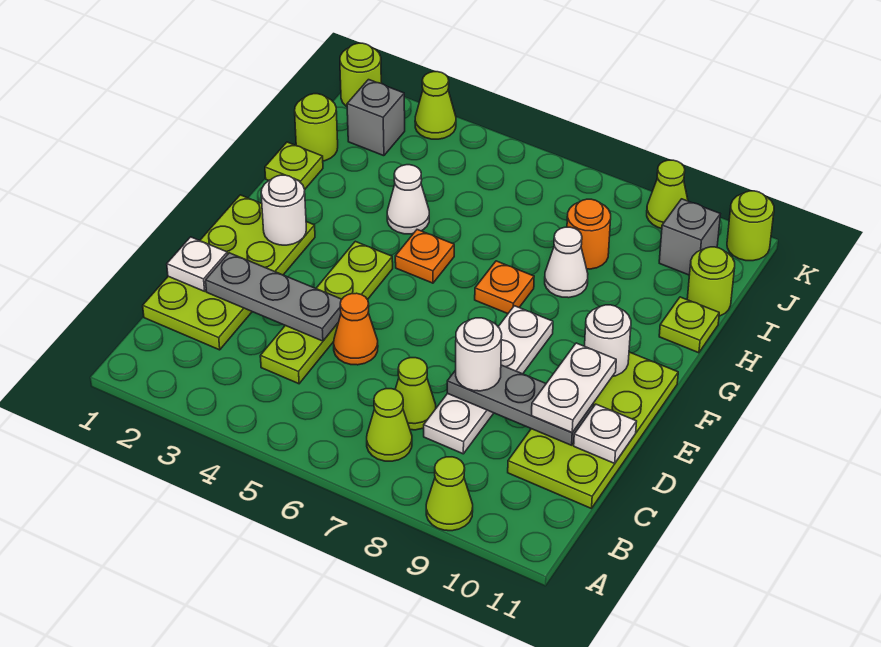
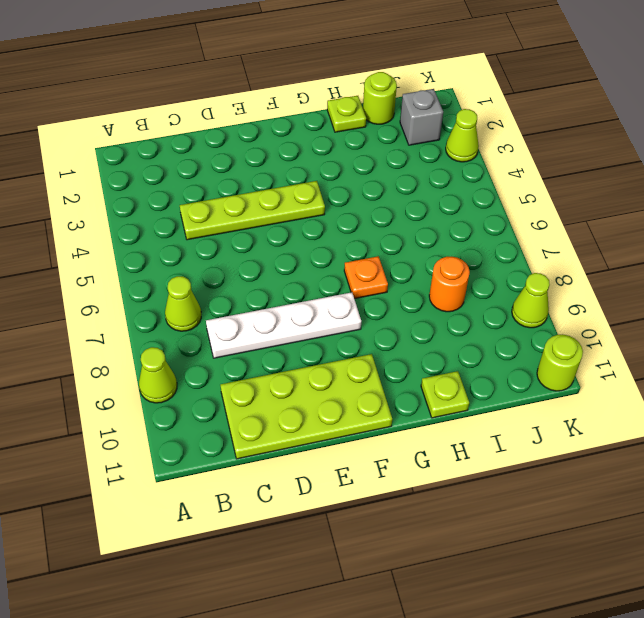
none -> lime plate C1:F2 level 1
none -> lime cone C7 level 1
none -> orange cone D5 level 1
none -> orange plate G5 level 1

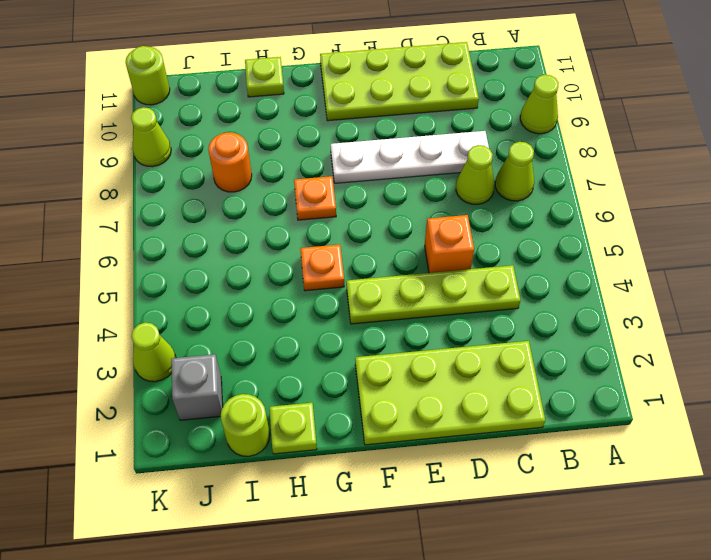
orange brick D5 level 1 -> orange cone D5 level 1
none -> white cone H4 level 1
none -> white cone H8 level 1
none -> lime round brick I11 level 1
none -> grey brick J10 level 1

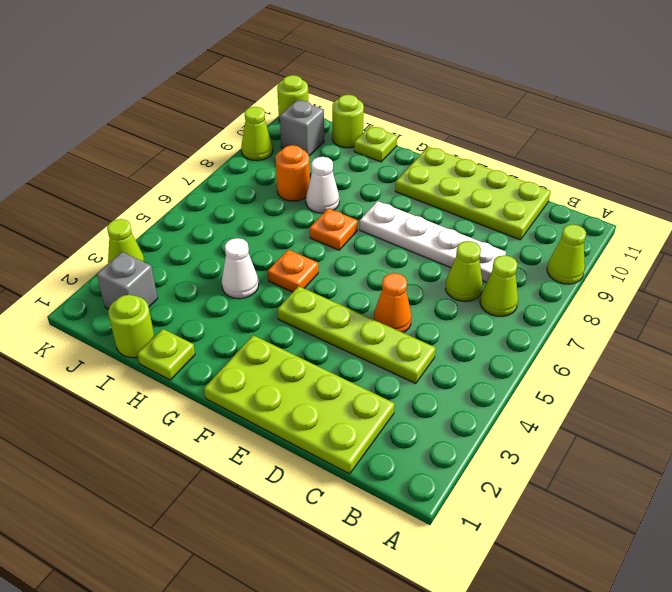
none -> lime round brick K1 level 1
none -> white plate D1 level 2
none -> grey plate D2:D4 level 2
none -> grey plate D8:D10 level 2

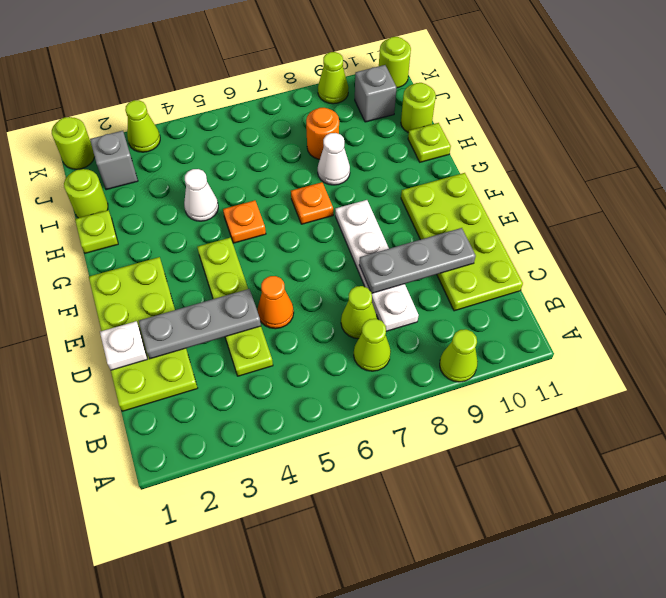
none -> white plate D11 level 2
none -> white round brick F2 level 2
none -> white round brick F10 level 2
none -> white round brick D8 level 3

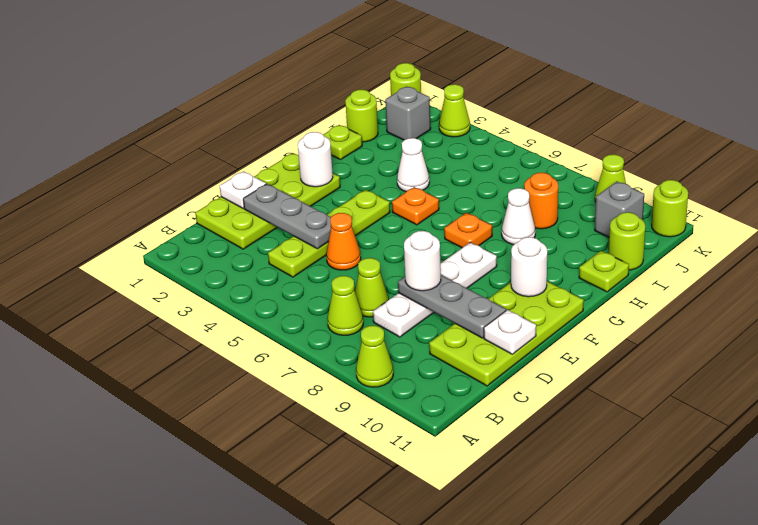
none -> white plate D10:E10 level 3

